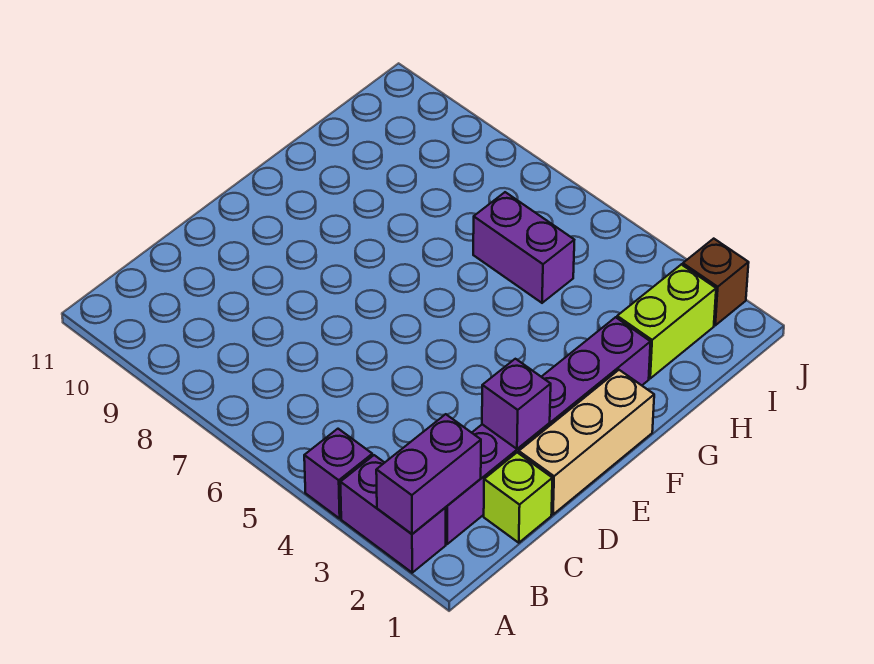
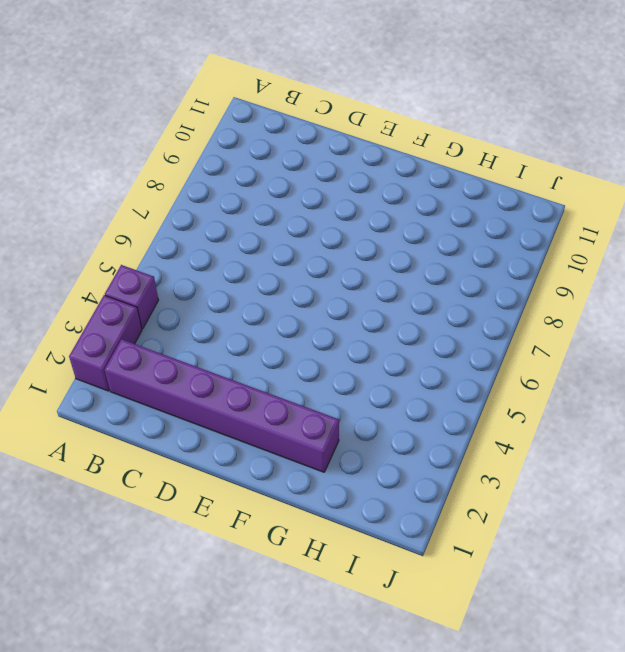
none -> lime brick C1 level 1
none -> tan brick D1:F1 level 1

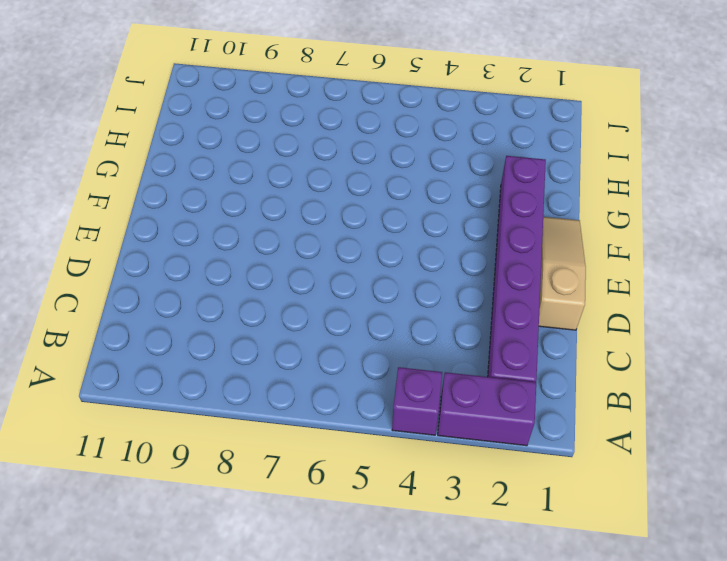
tan slope D1:F1 level 1 top D -> tan brick D1:F1 level 1
none -> lime brick C1 level 1
none -> lime brick H2:I2 level 1

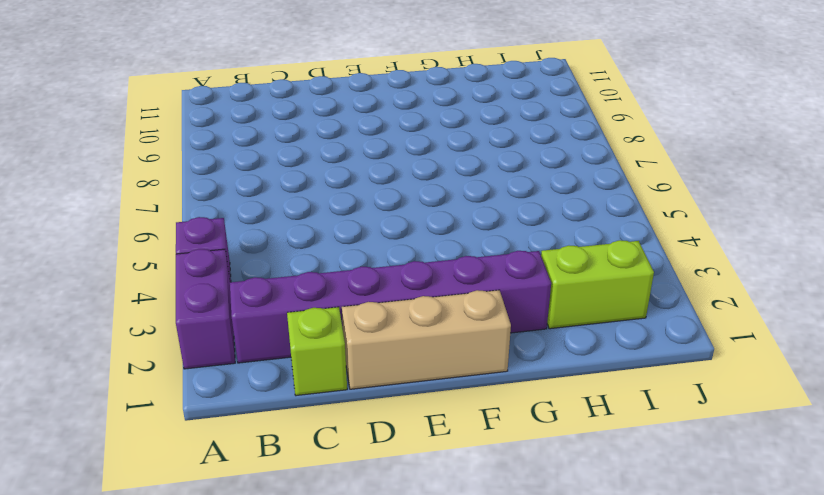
none -> purple brick H5:H6 level 1
none -> brown brick J2 level 1

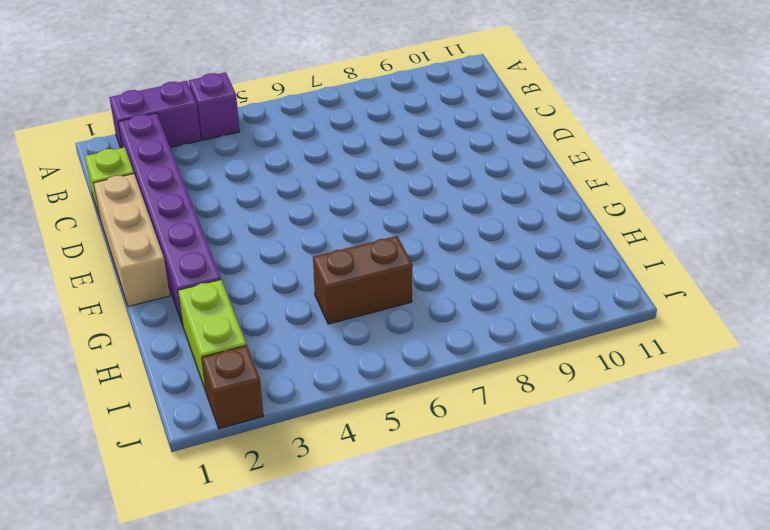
brown brick H5:H6 level 1 -> purple brick H5:H6 level 1
none -> purple brick A2:B2 level 2
none -> purple brick D2 level 2

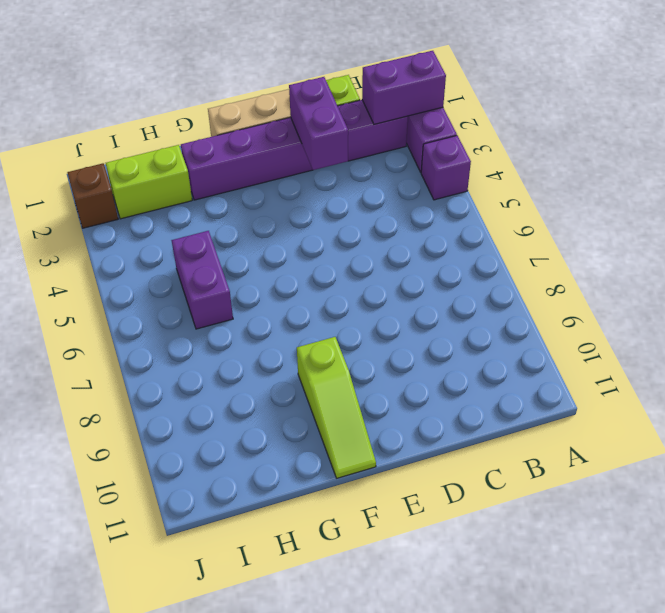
purple brick D2:D3 level 2 -> purple brick D2 level 2
lime slope F9:F11 level 1 top 9 -> none

